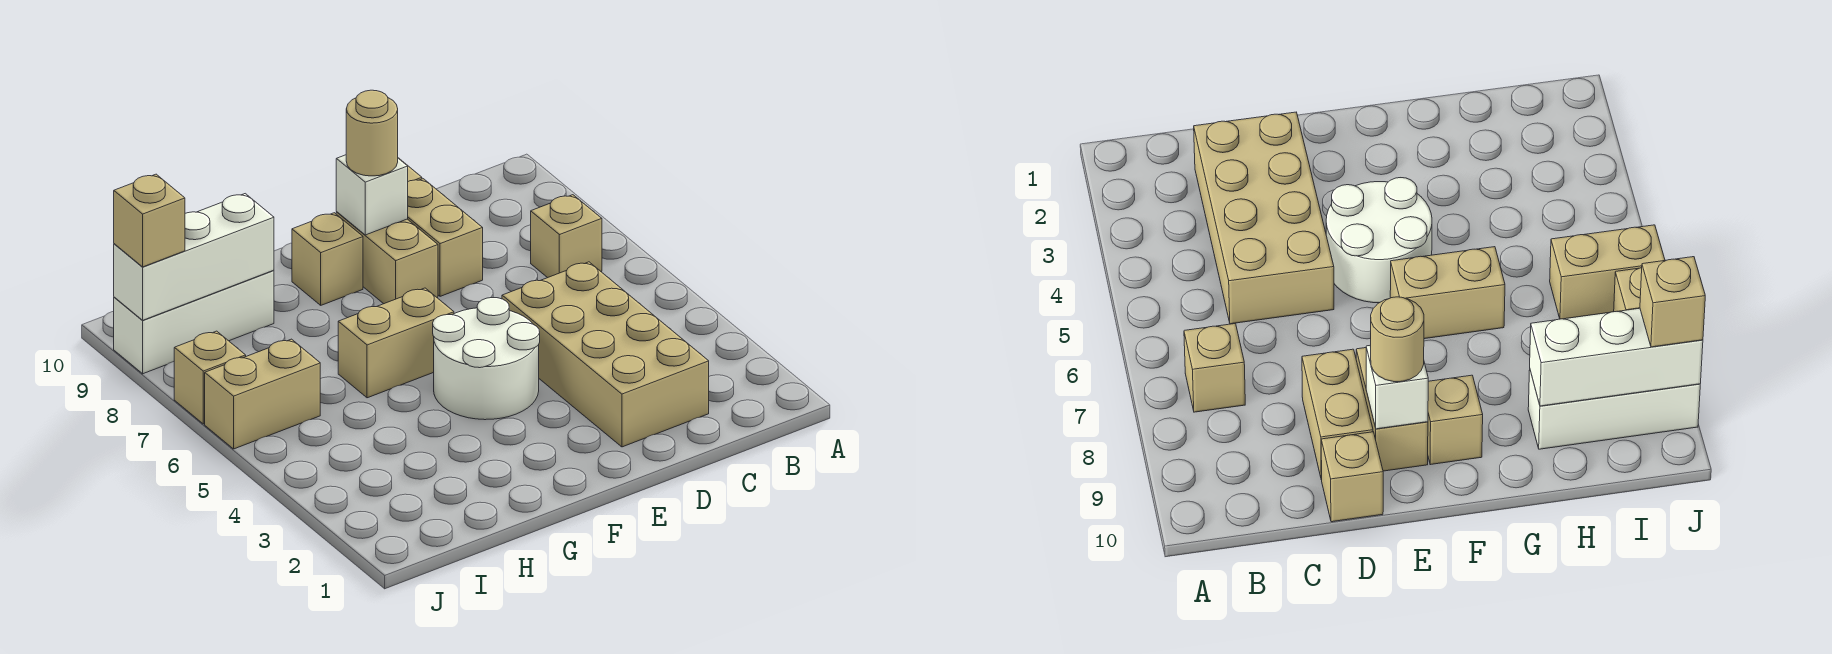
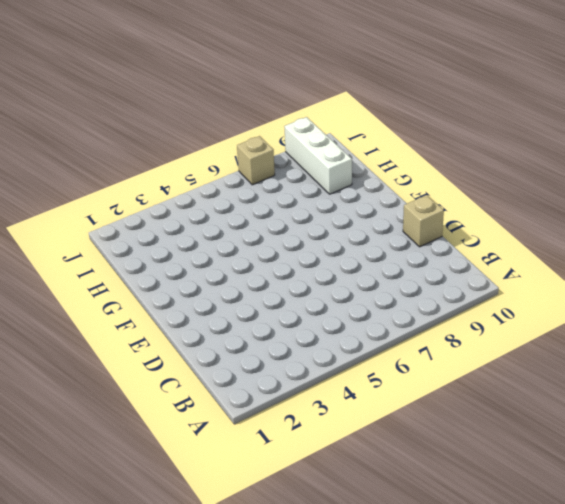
none -> tan brick B7 level 1
none -> tan brick C2:D5 level 1
none -> tan brick D8:D9 level 1

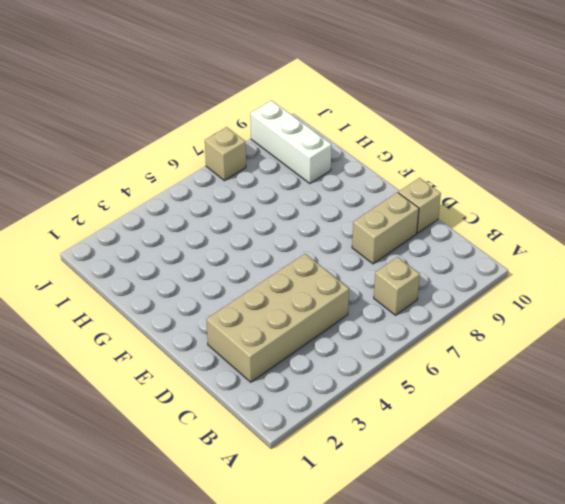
none -> white round brick E4:F5 level 1
none -> tan brick E8:E9 level 1
none -> tan brick F6:G6 level 1

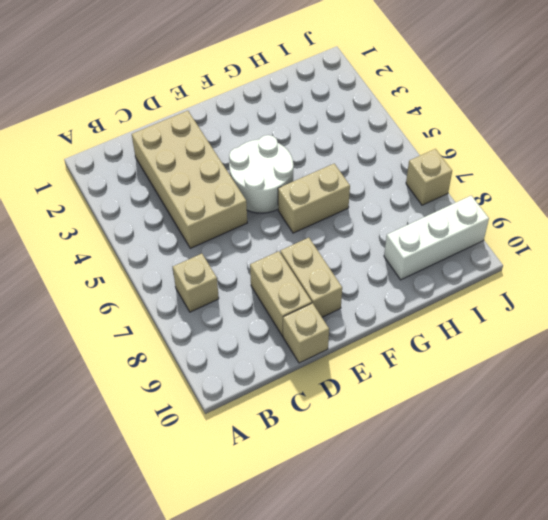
none -> tan brick F9 level 1
none -> tan brick I6:J6 level 1
none -> white brick E9 level 2

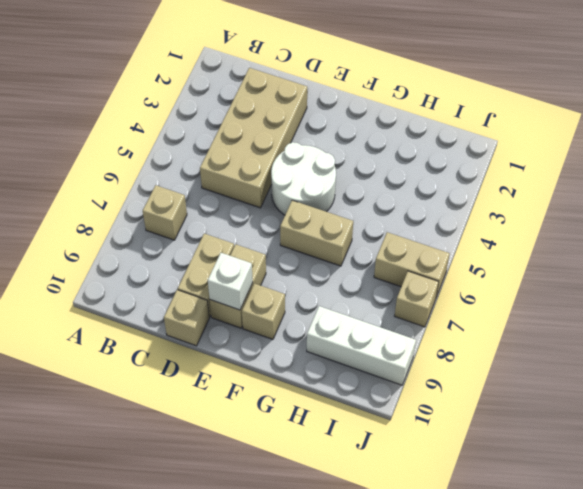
none -> white brick H9:J9 level 2
none -> tan round brick E9 level 3
none -> tan brick J9 level 3

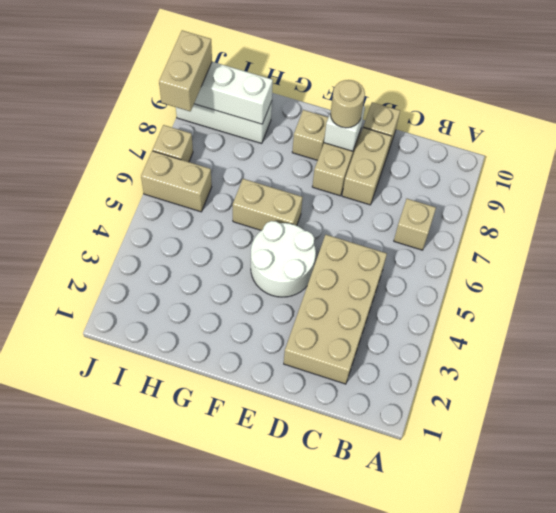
tan brick J8:J9 level 3 -> tan brick J9 level 3

